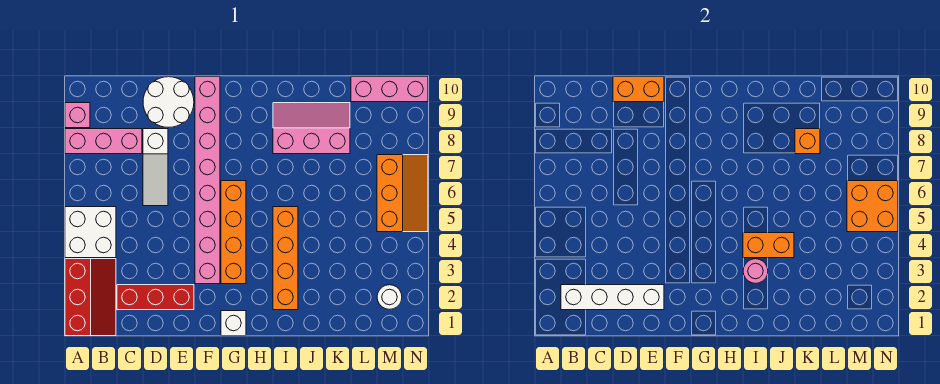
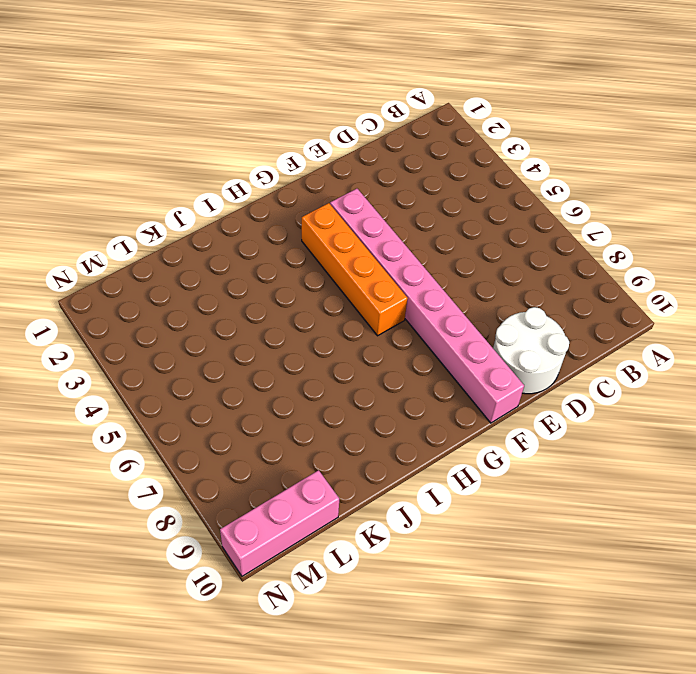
none -> red slope A1:B3 level 1 top A
none -> white brick A4:B5 level 1
none -> pink brick A8:C8 level 1

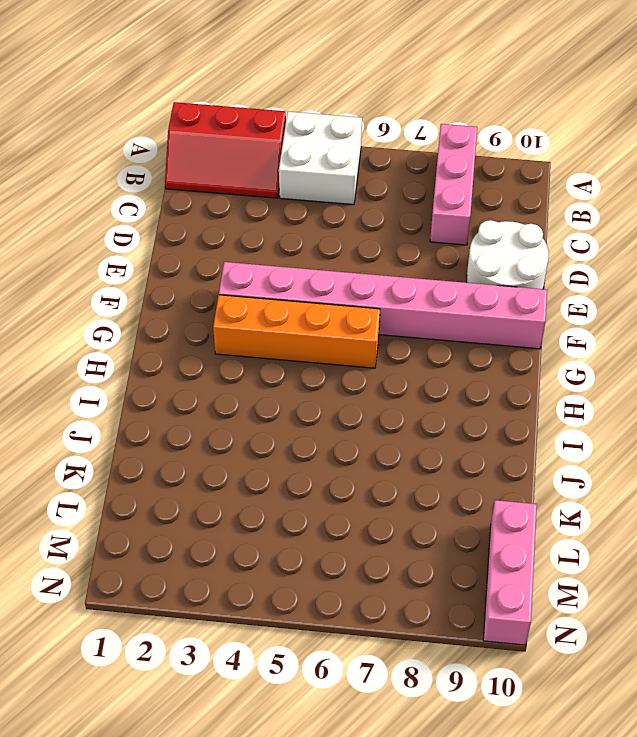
none -> pink brick A9 level 1
none -> red brick C2:E2 level 1
none -> white slope D6:D8 level 1 top 8

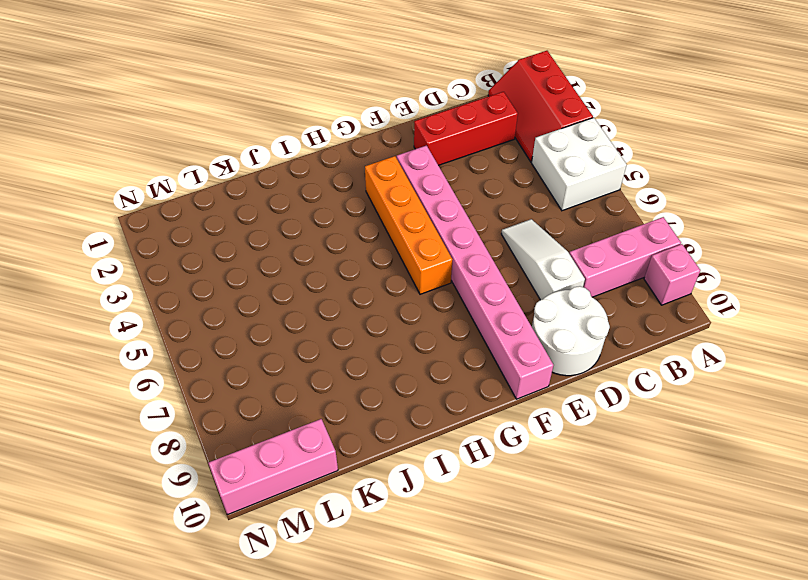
none -> white brick G1 level 1
none -> orange brick I2:I5 level 1
none -> pink slope I8:K9 level 1 top 8

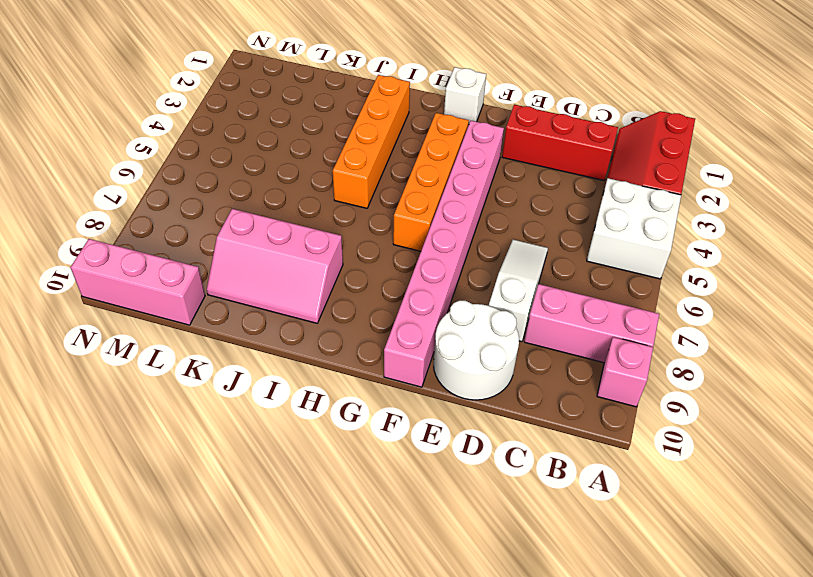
none -> white round brick M2 level 1
none -> orange slope M5:N7 level 1 top M
none -> white brick B2:E2 level 2

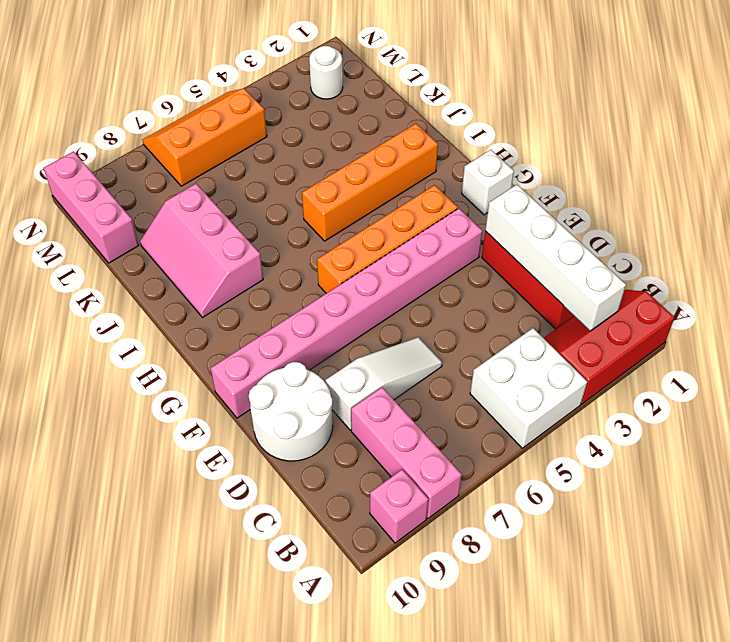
none -> orange brick D10:E10 level 2
none -> pink round brick I3 level 2
none -> orange brick I4:J4 level 2

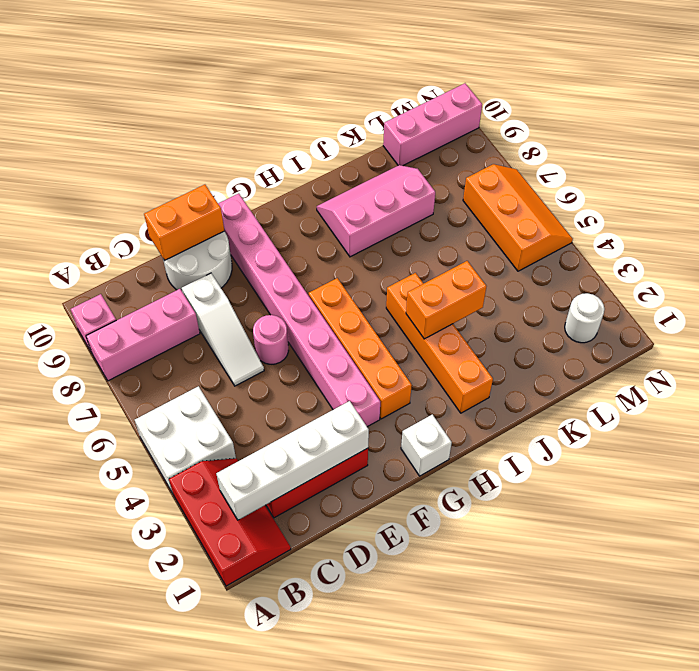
pink round brick E6 level 1 -> pink round brick I3 level 2
none -> orange brick K8 level 2
none -> orange brick M5:N6 level 2

